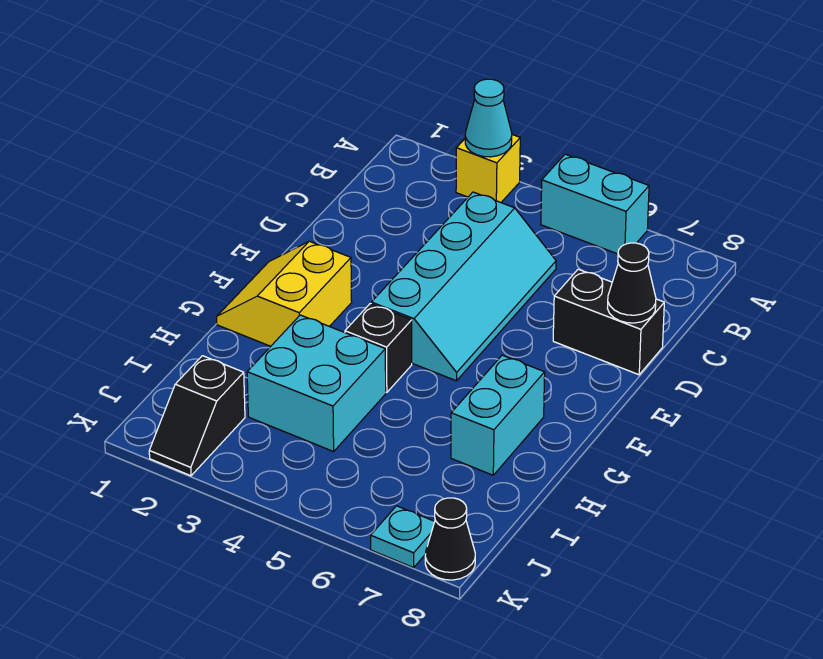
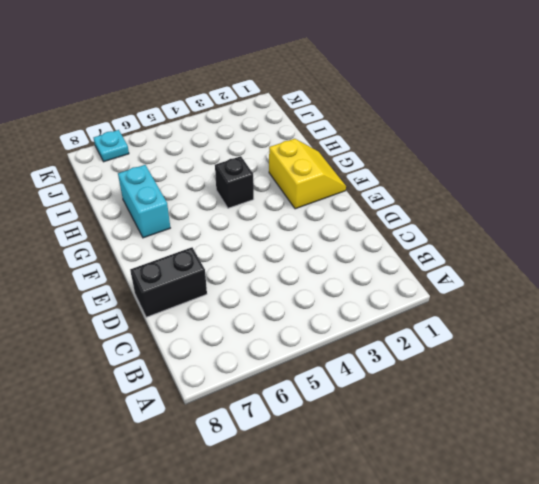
none -> yellow brick A3 level 1
none -> cyan brick A5:A6 level 1
none -> cyan slope C4:F5 level 1 top 4

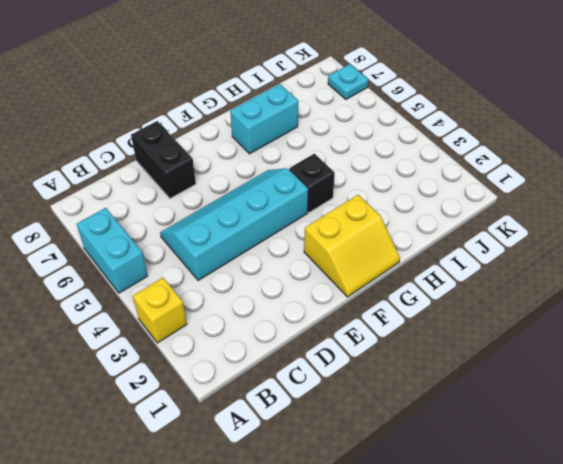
none -> cyan brick H3:I4 level 1
none -> black slope J2:K2 level 1 top J
none -> black cone K8 level 1

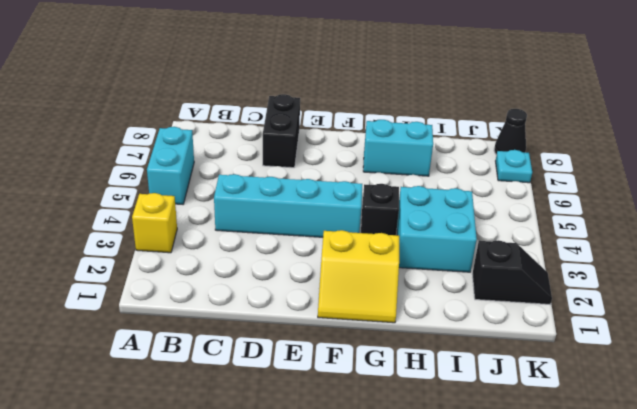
none -> cyan cone A3 level 2
none -> black cone D8 level 2

